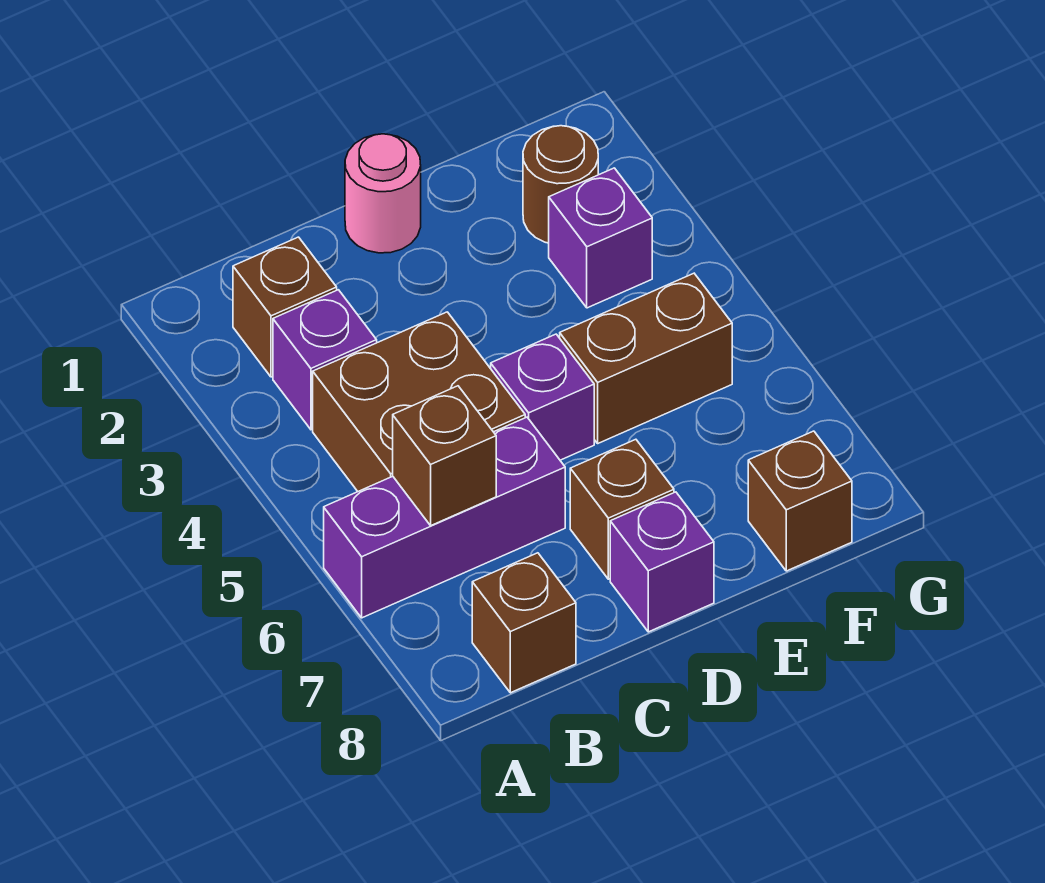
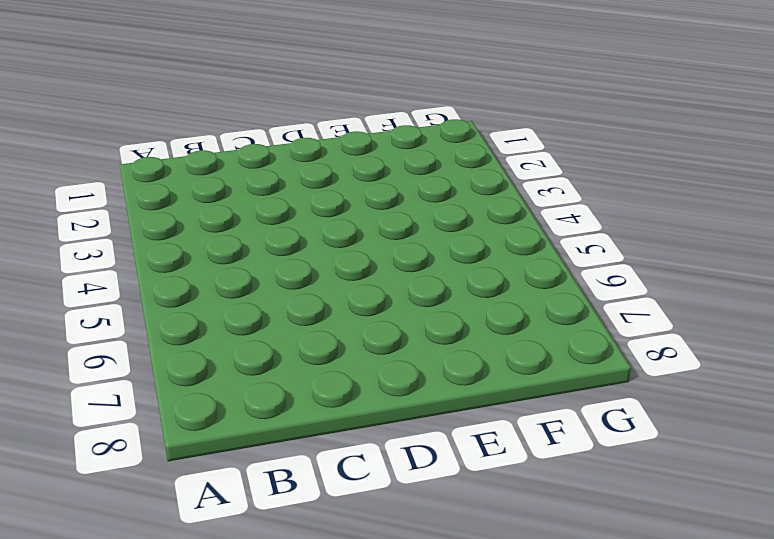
none -> purple brick A6:C6 level 1
none -> brown brick B2 level 1
none -> purple brick B3 level 1

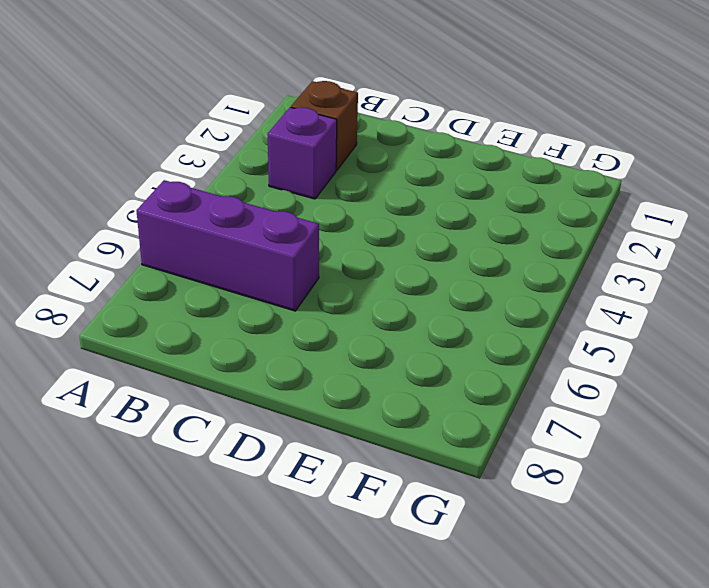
none -> brown brick B4:C5 level 1
none -> brown brick B8 level 1
none -> pink round brick D1 level 1

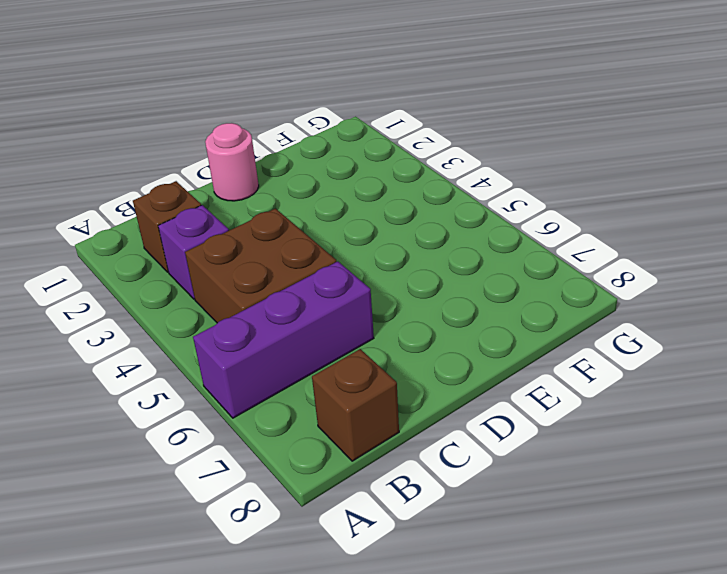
none -> purple brick D5 level 1
none -> brown brick D7 level 1
none -> purple brick D8 level 1

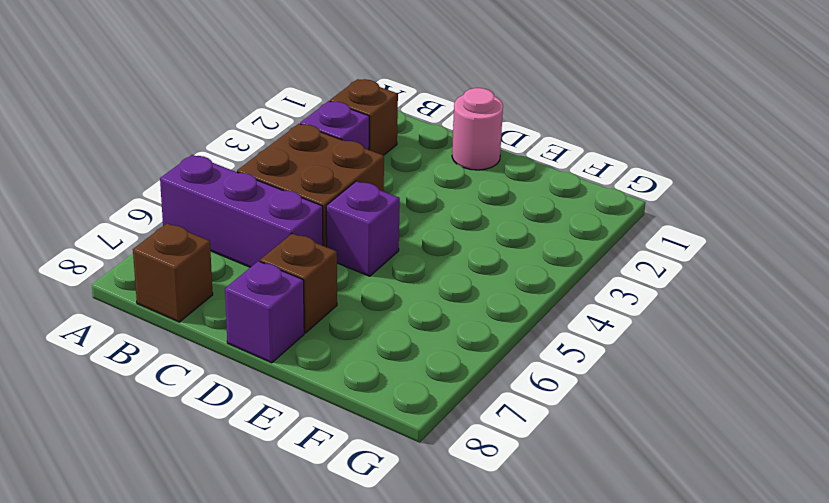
none -> brown brick E5:F5 level 1
none -> brown round brick F2 level 1
none -> purple brick F3 level 1

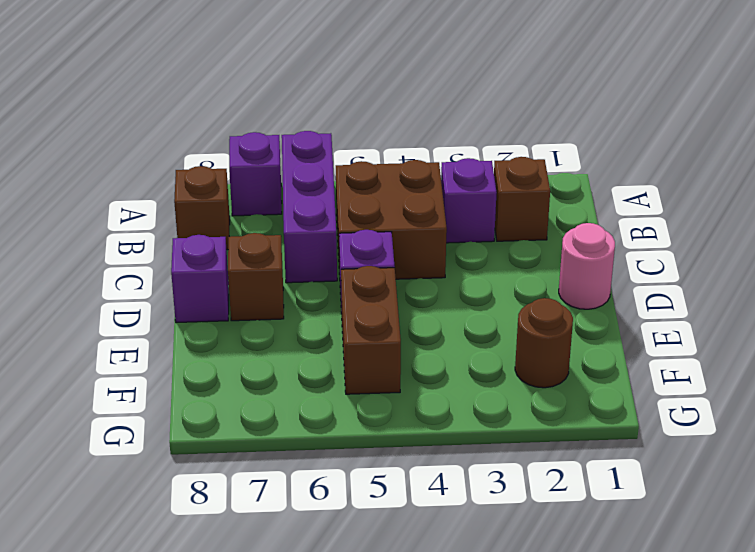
purple brick A7 level 1 -> purple brick F3 level 1
none -> brown brick F8 level 1
none -> brown brick B6 level 2

